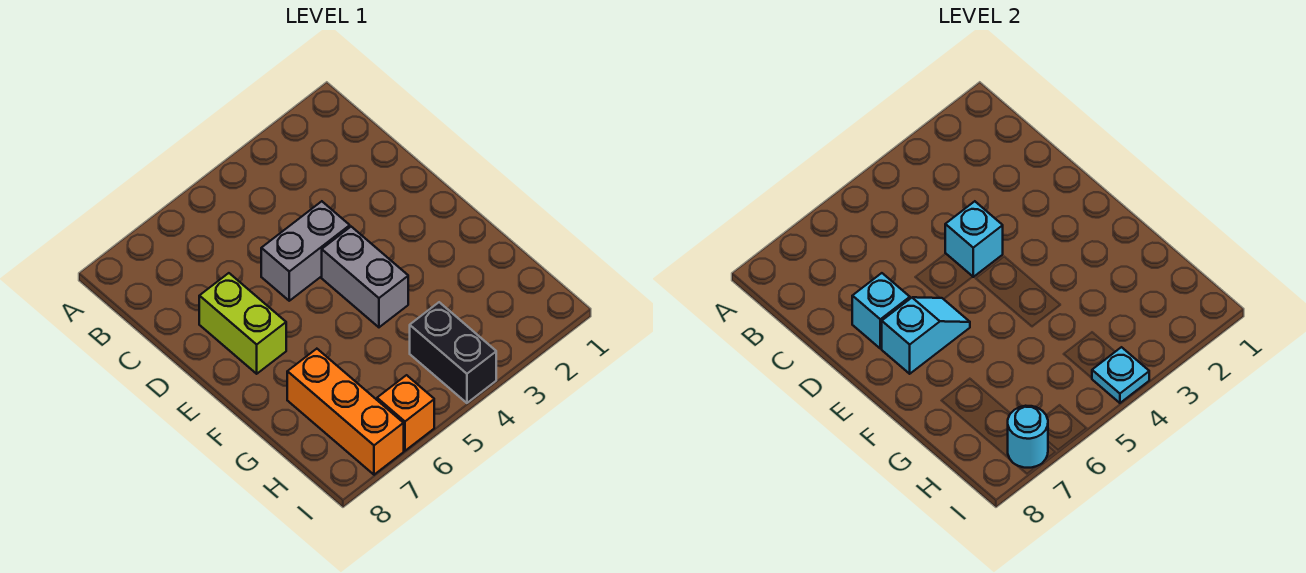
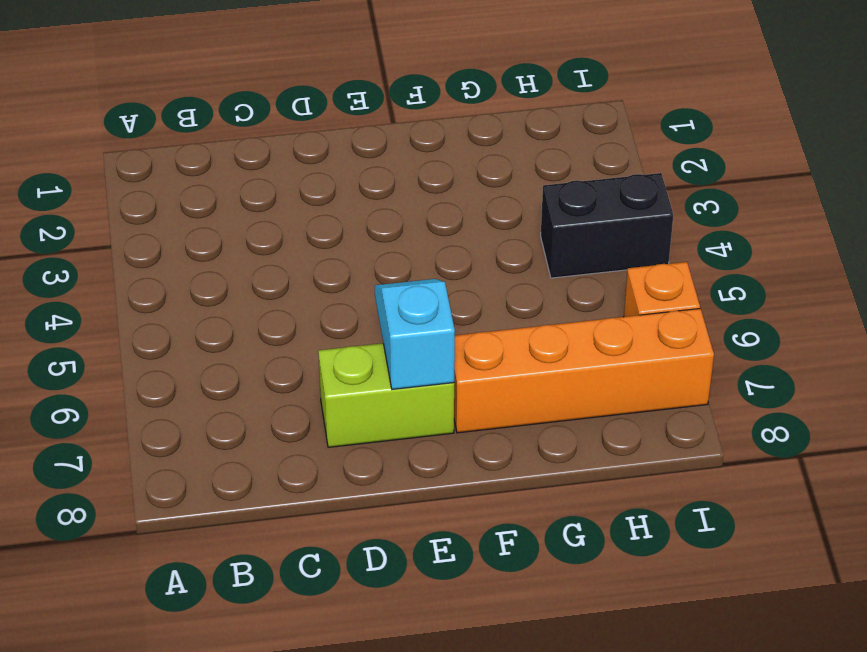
orange brick F7:I7 level 1 -> orange brick G7:I7 level 1
none -> grey brick D4:D5 level 1
none -> grey brick E4:F4 level 1

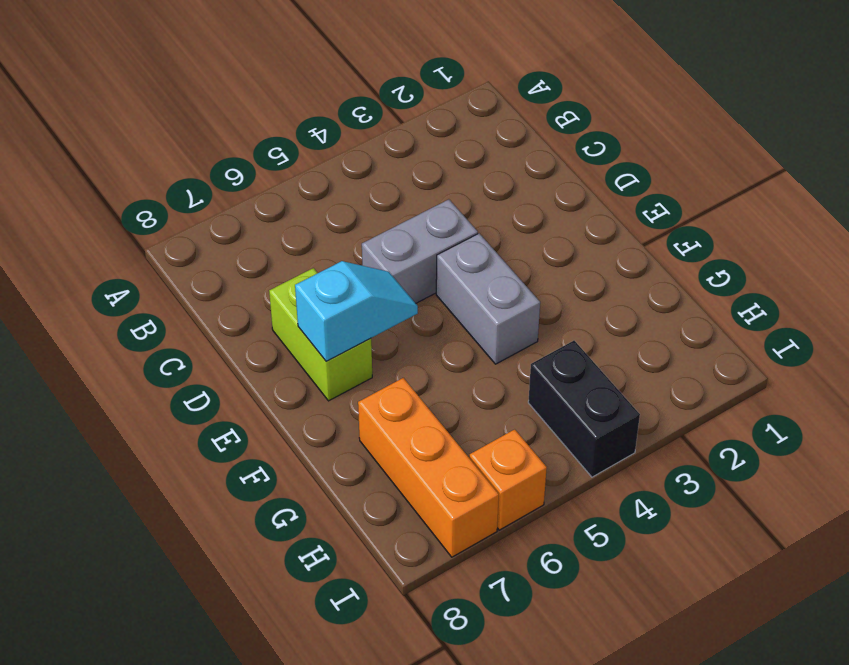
none -> cyan brick D4 level 2
none -> cyan brick D7 level 2

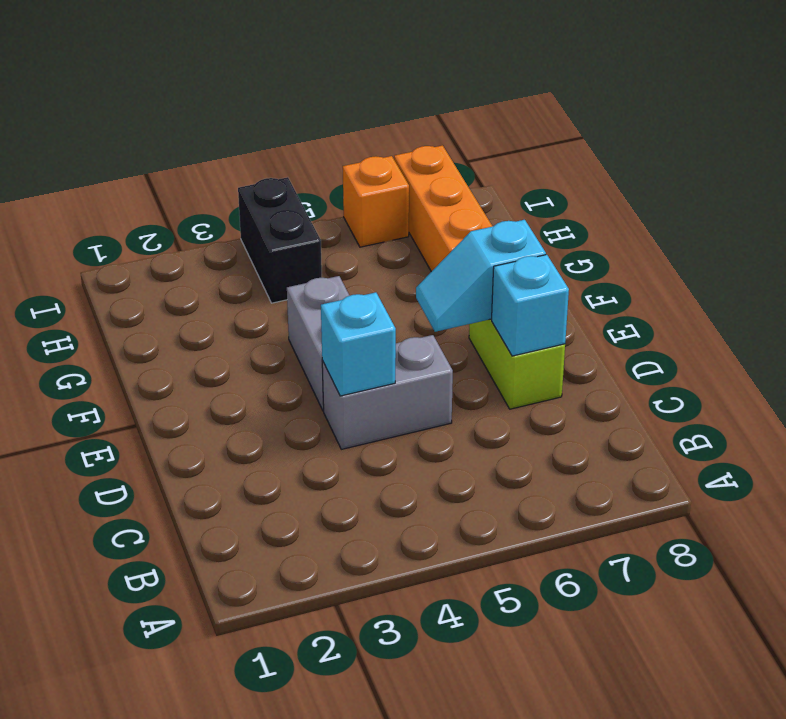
none -> cyan plate I4 level 2
none -> cyan round brick I7 level 2

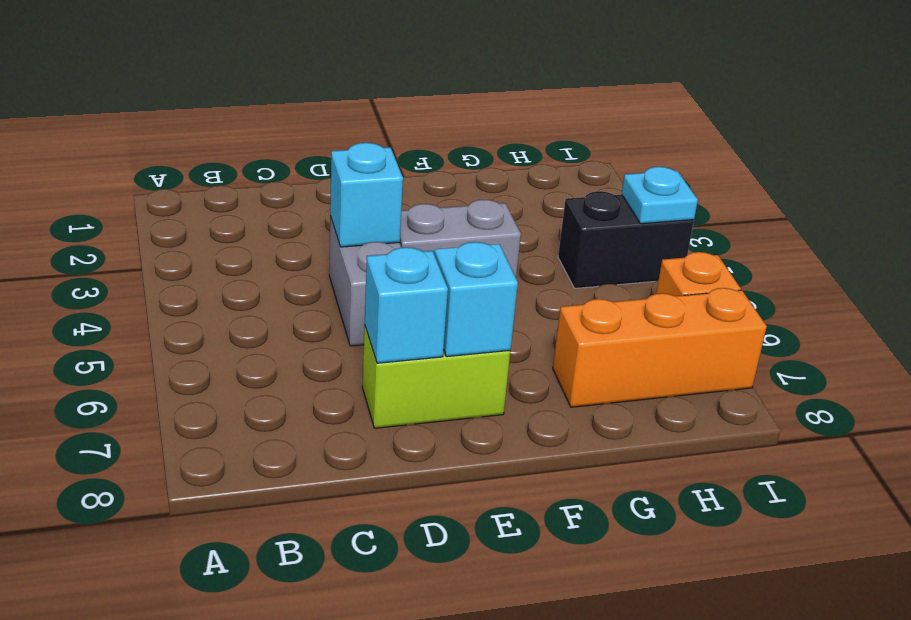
none -> cyan round brick I7 level 2

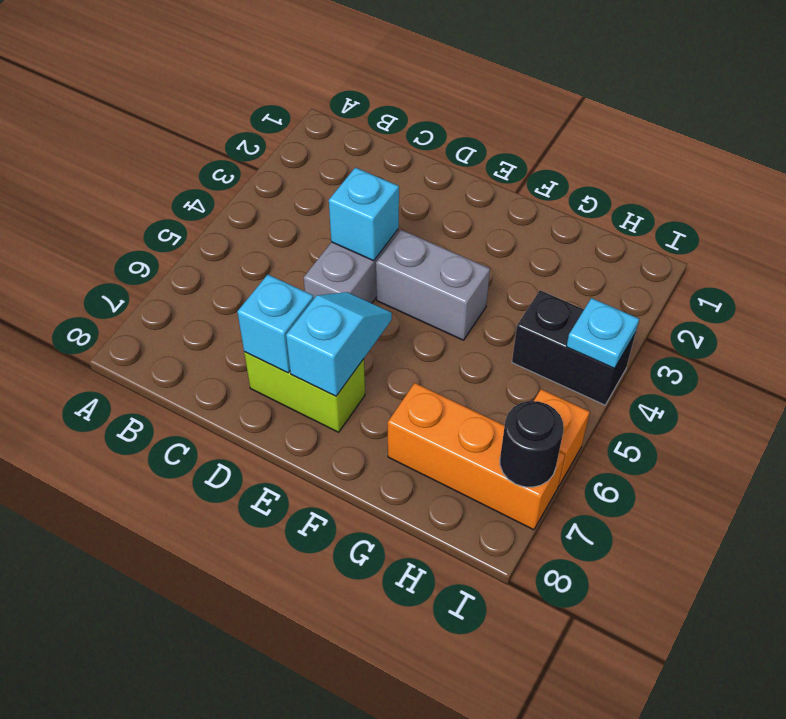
black round brick I7 level 2 -> cyan round brick I7 level 2

